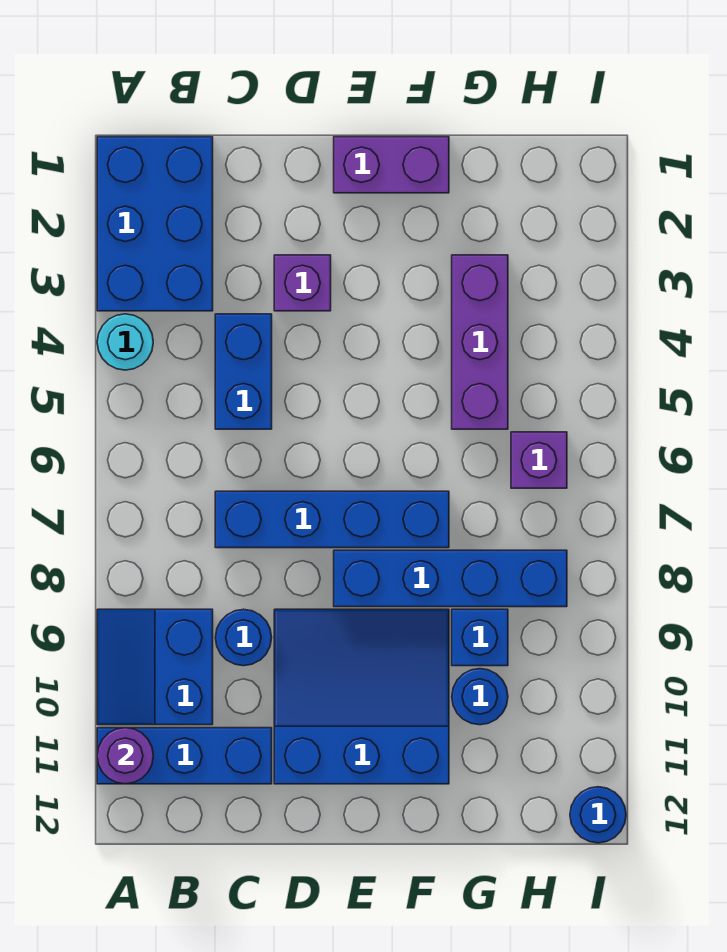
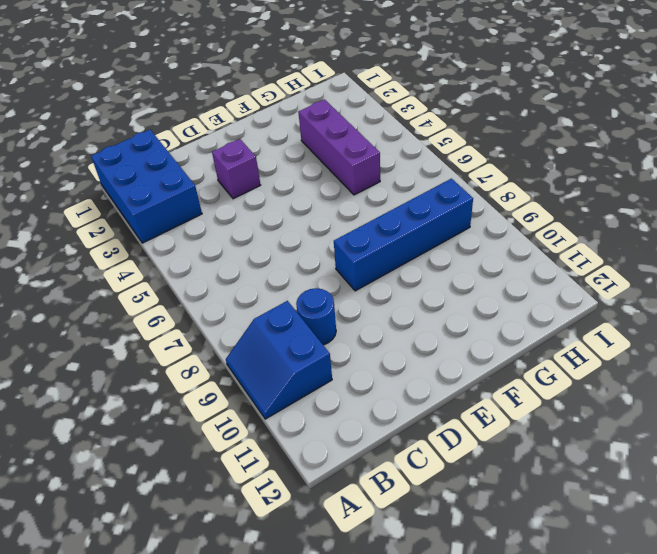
none -> cyan round brick A4 level 1
none -> blue brick A11:C11 level 1
none -> blue brick C4:C5 level 1

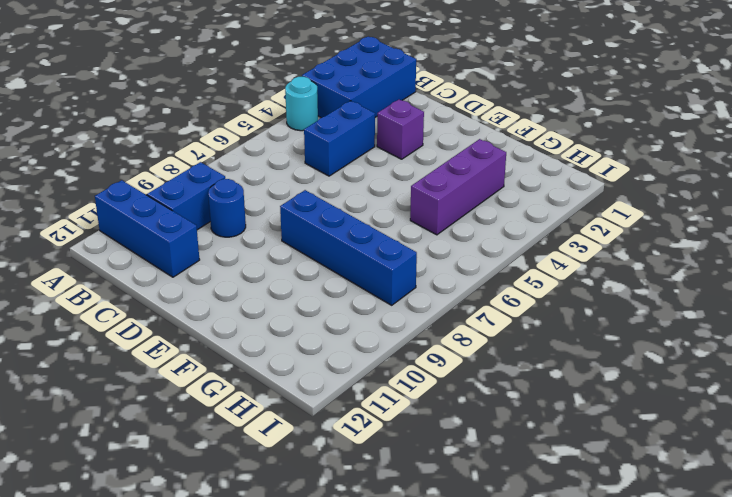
none -> blue brick C7:F7 level 1
none -> blue slope D9:F11 level 1 top 11
none -> purple brick E1:F1 level 1

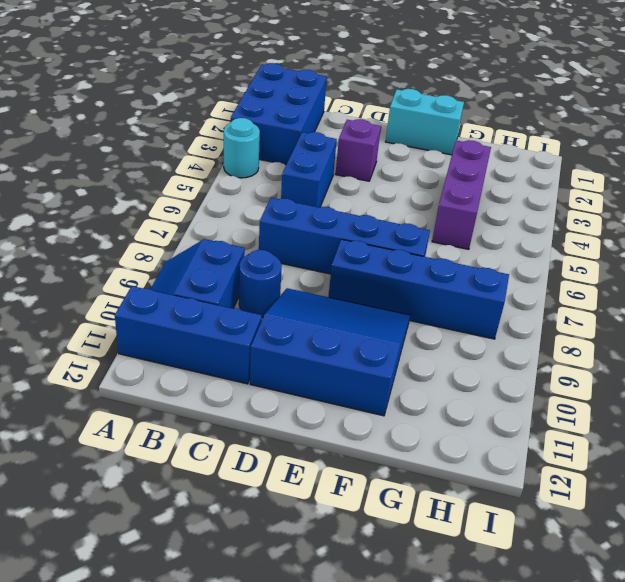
cyan brick E1:F1 level 1 -> purple brick E1:F1 level 1
none -> blue brick G9 level 1
none -> blue round brick G10 level 1
none -> purple brick H6 level 1

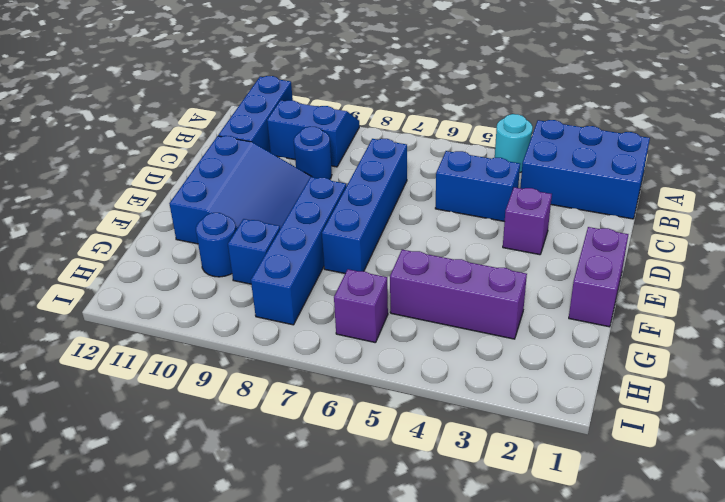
none -> blue round brick I12 level 1
none -> purple round brick A11 level 2

